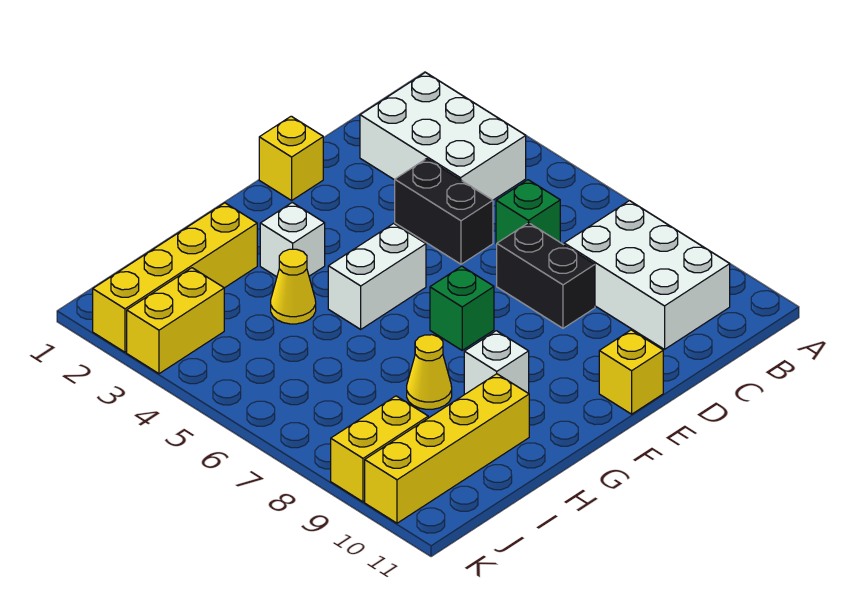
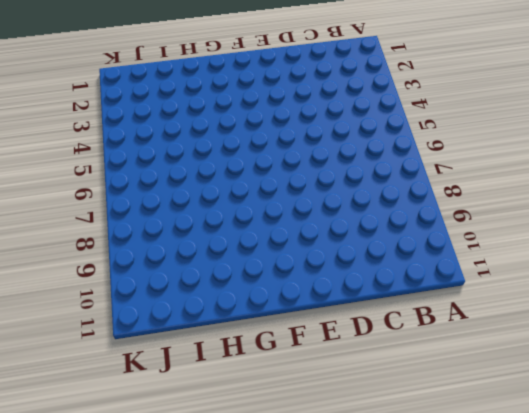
none -> white brick B2:C4 level 1
none -> white brick B8:C10 level 1
none -> green brick C6 level 1

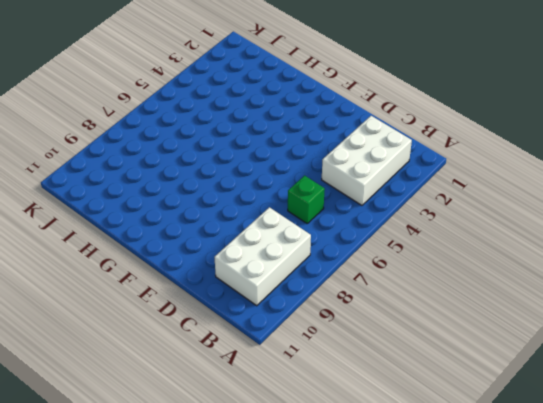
none -> black brick D4:D5 level 1
none -> black brick D7:D8 level 1
none -> yellow brick E1 level 1

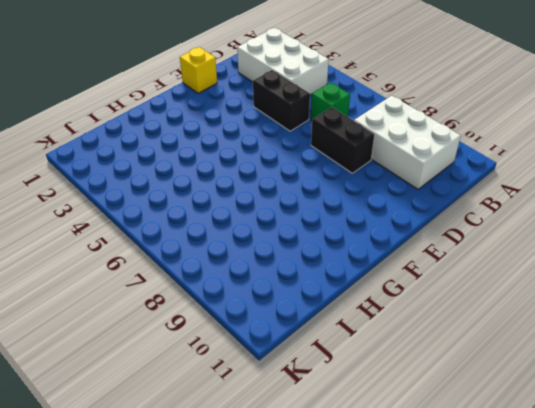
none -> yellow brick E11 level 1
none -> white brick F5:G5 level 1
none -> green brick F7 level 1

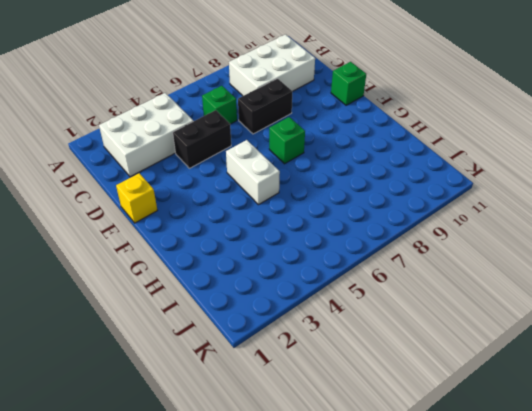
green brick E11 level 1 -> yellow brick E11 level 1
none -> white brick G3 level 1
none -> white brick G9 level 1
none -> yellow brick H2:K2 level 1

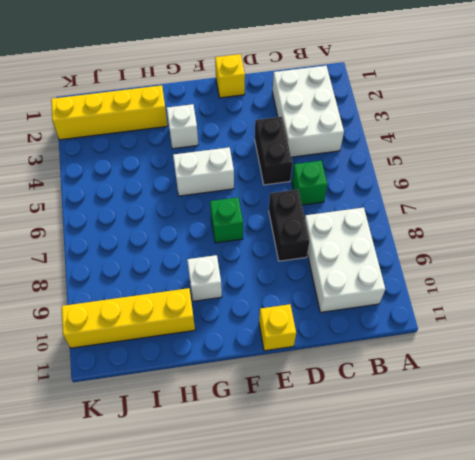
none -> yellow cone H4 level 1
none -> yellow cone H8 level 1
none -> yellow brick J3:K3 level 1

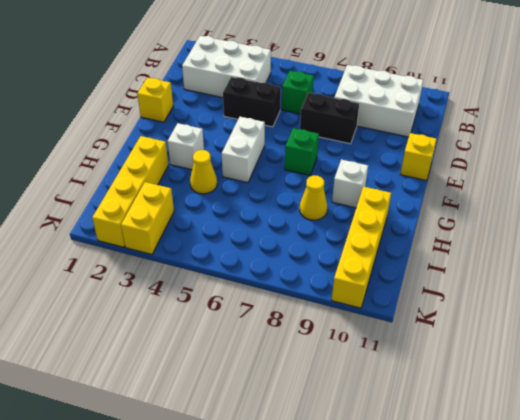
none -> yellow brick J9:K9 level 1

